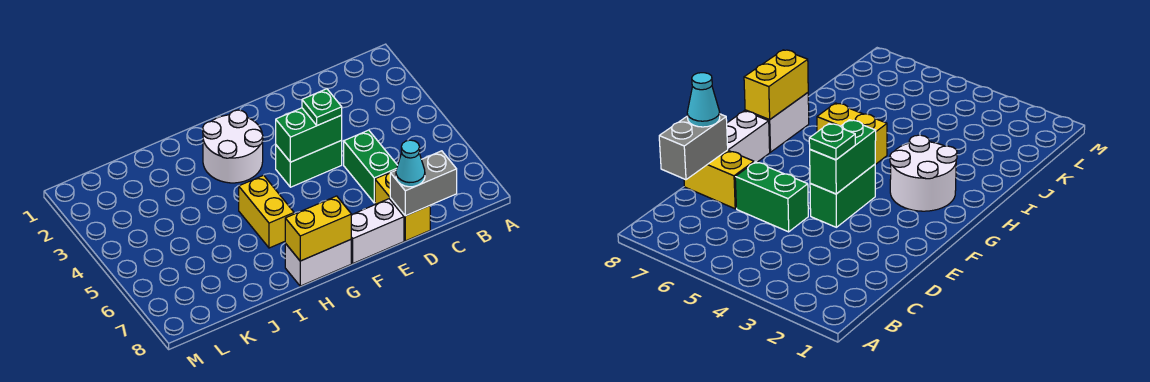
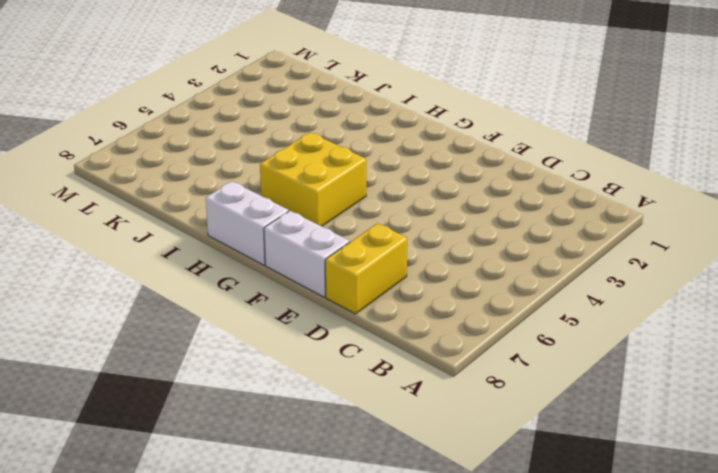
yellow brick G5:H6 level 1 -> yellow brick H5:H6 level 1
none -> green brick D5:D6 level 1
none -> green brick E4:F4 level 1
none -> white round brick G2:H3 level 1

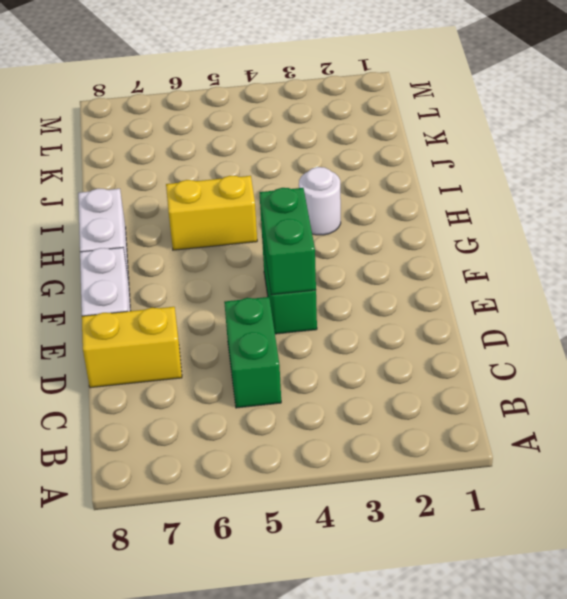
green brick C5:D5 level 1 -> green brick D5:D6 level 1
white round brick H3 level 1 -> white round brick G2:H3 level 1
none -> grey brick C8:D8 level 2
none -> yellow brick G8:H8 level 2
none -> cyan cone D8 level 3

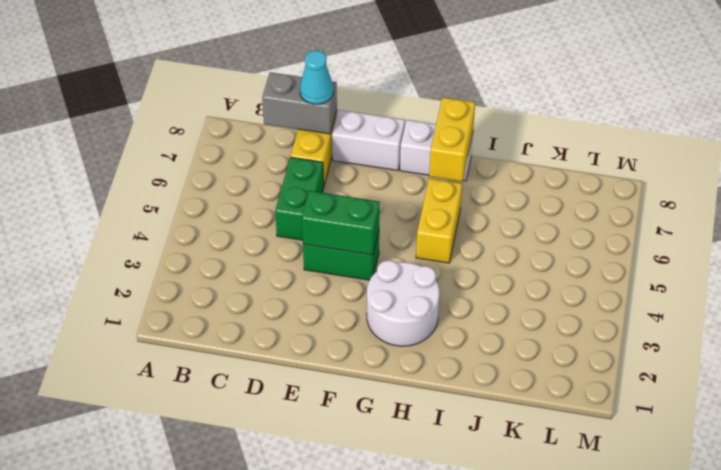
yellow brick H7:H8 level 2 -> yellow brick G8:H8 level 2
none -> green plate E4 level 3

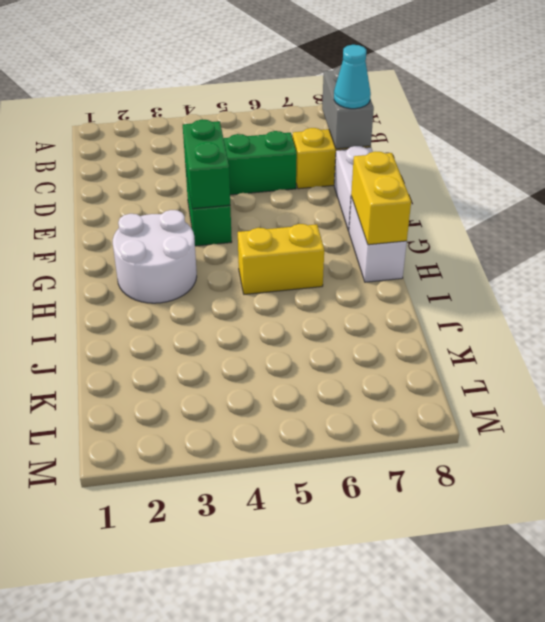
none -> green plate E4 level 3

